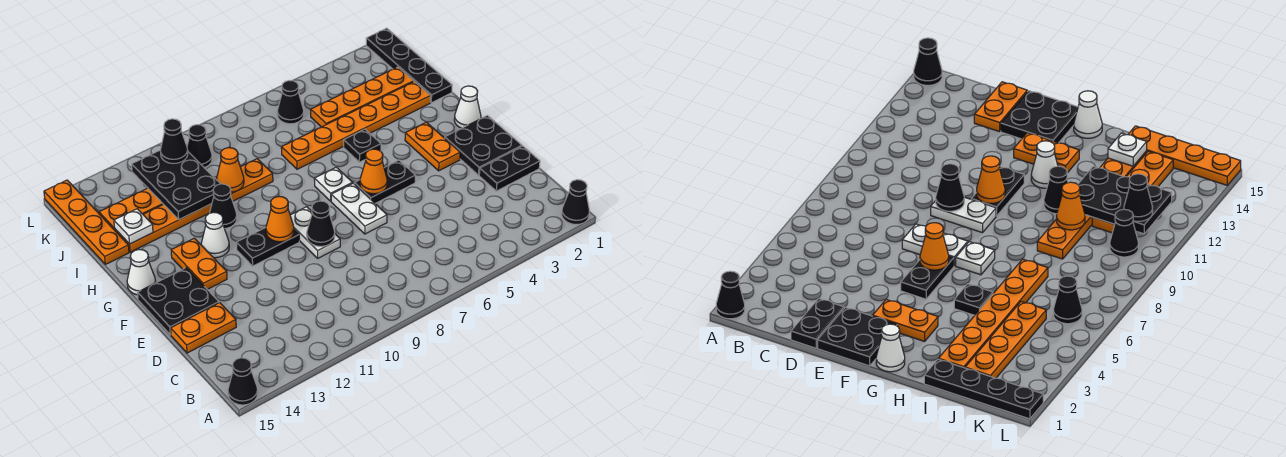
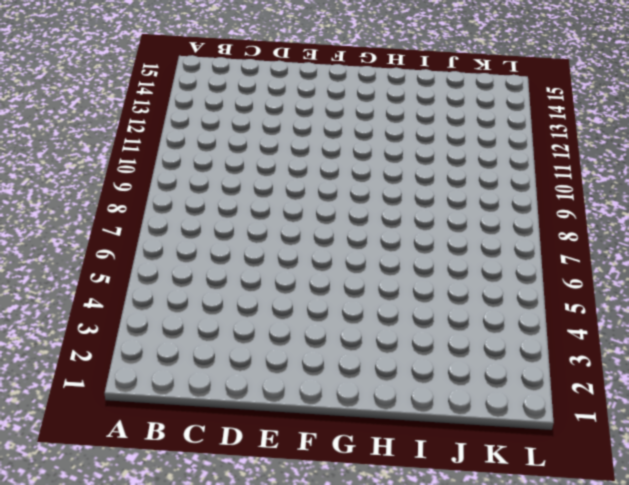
none -> black cone A1 level 1
none -> black cone A15 level 1
none -> black plate D1:D2 level 1
none -> orange plate D14:D15 level 1

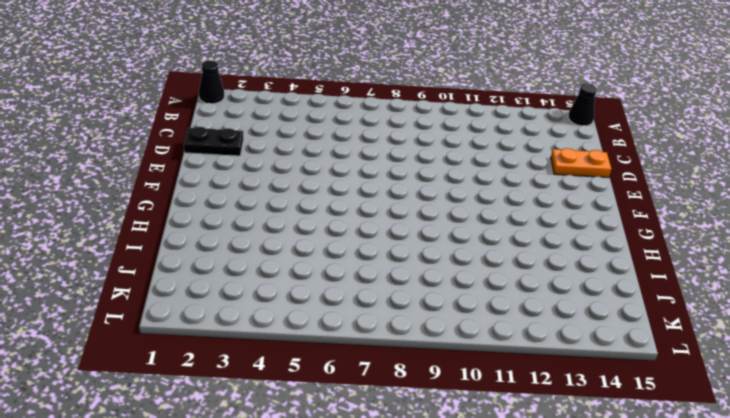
none -> black plate E1:F2 level 1
none -> white plate E7:F7 level 1
none -> white plate E9:F9 level 1
none -> black plate E14:F15 level 1

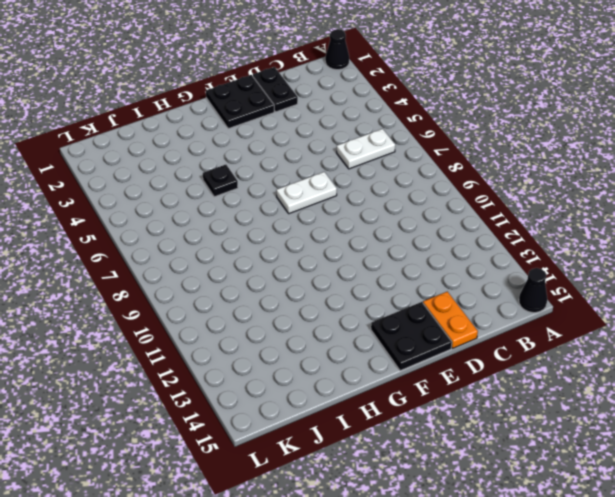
white plate B6:C6 level 1 -> white plate E9:F9 level 1
none -> orange plate F3:G3 level 1
none -> black plate F5:F6 level 1
none -> black plate F10:F11 level 1
none -> orange plate F13:G13 level 1

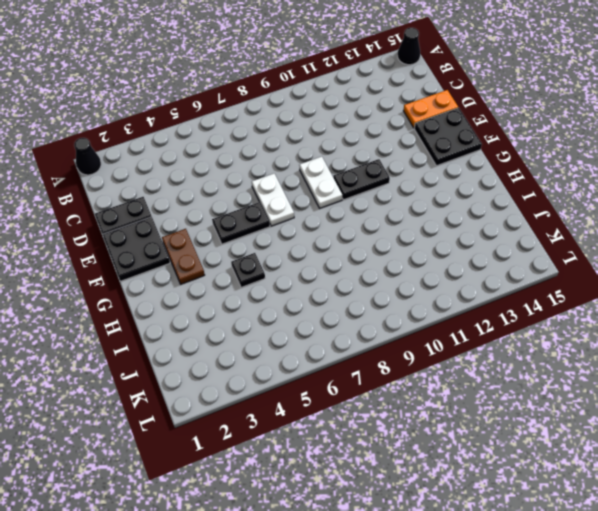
brown plate F3:G3 level 1 -> orange plate F3:G3 level 1
none -> orange plate F13:G13 level 1
none -> white cone G1 level 1
none -> white plate G7 level 1
none -> white cone G12 level 1

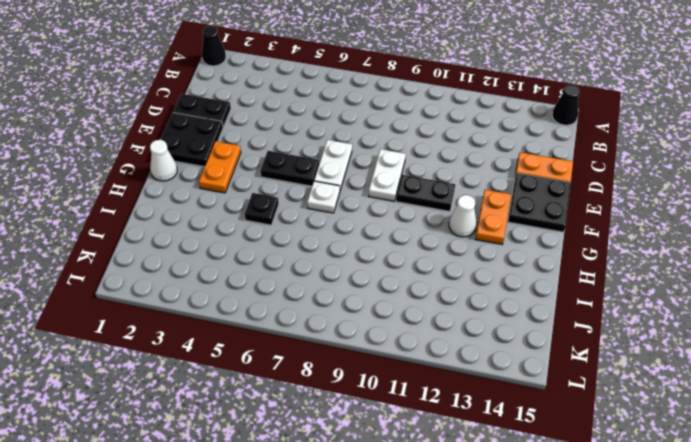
none -> white cone G15 level 1
none -> black cone H11 level 1
none -> black plate I1:L1 level 1
none -> orange plate I2:I7 level 1

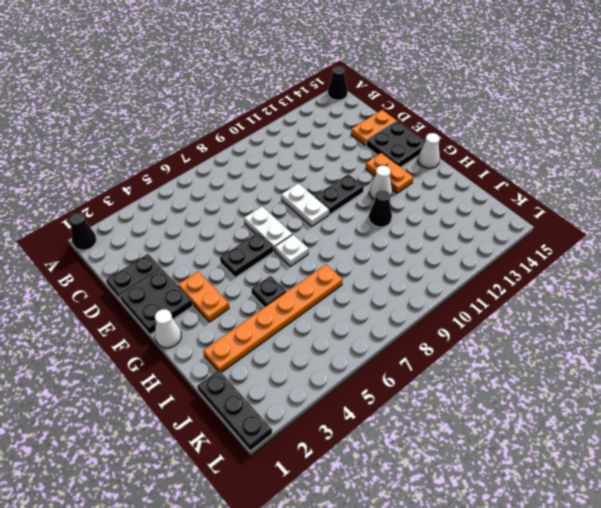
black plate J1:L1 level 1 -> black plate I1:L1 level 1
none -> orange plate I9:I14 level 1
none -> orange plate I15:L15 level 1
none -> orange plate J2:J5 level 1
none -> orange plate J11:J14 level 1

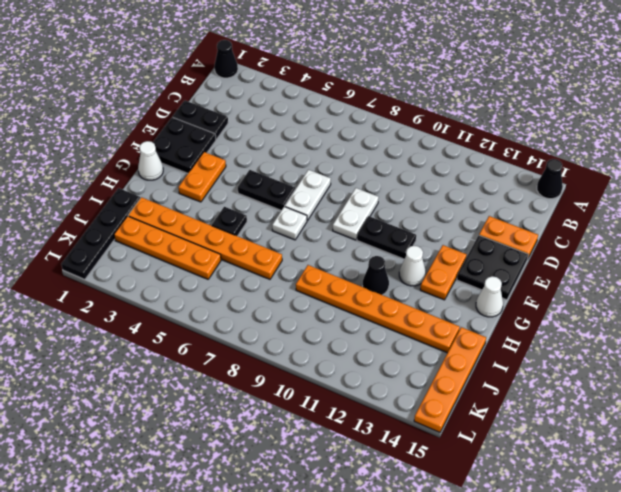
none -> orange plate J11:J14 level 1
none -> black cone K6 level 1
none -> black cone K10 level 1
none -> black cone E9 level 2

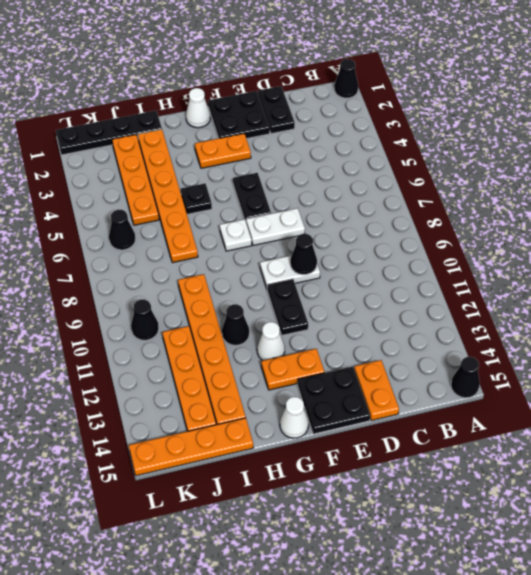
none -> orange cone F6 level 2
none -> orange cone F10 level 2
none -> orange cone I10 level 2
none -> black plate I11:K12 level 2

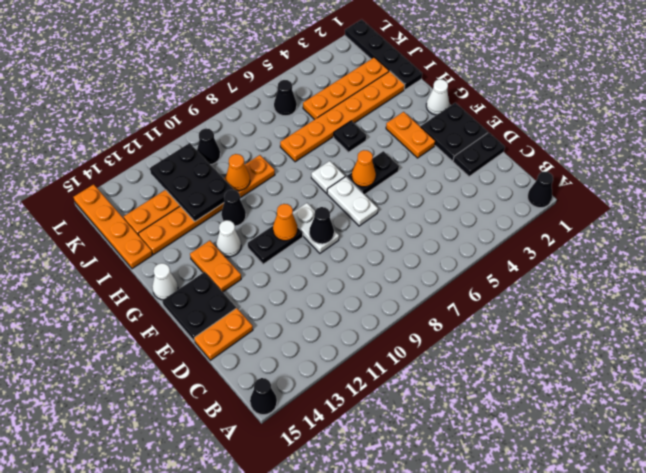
none -> white plate I14 level 2
none -> black cone K11 level 3

